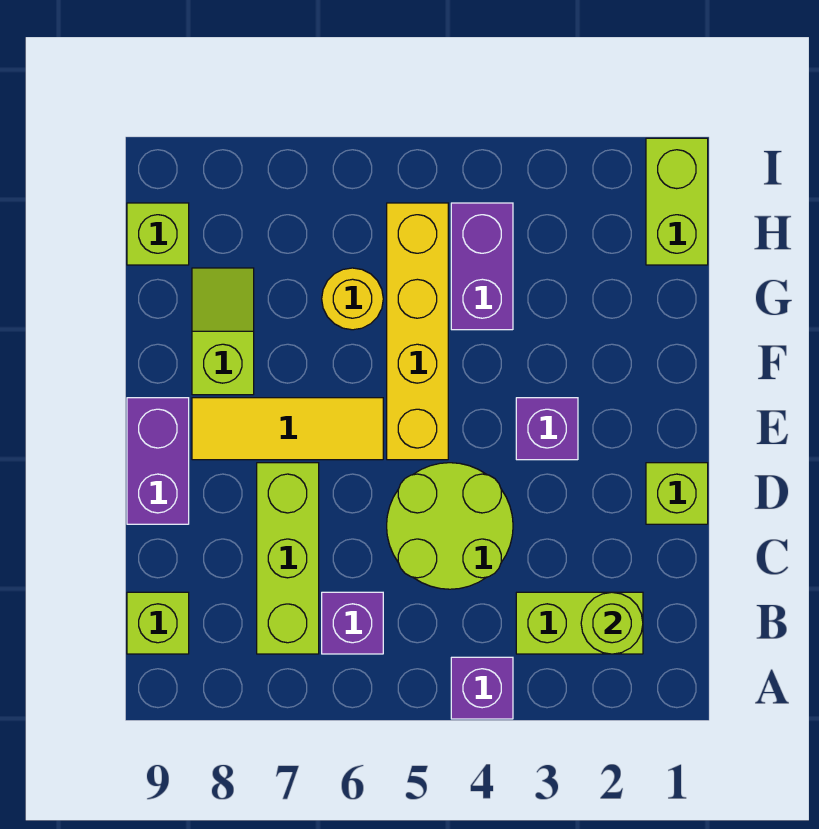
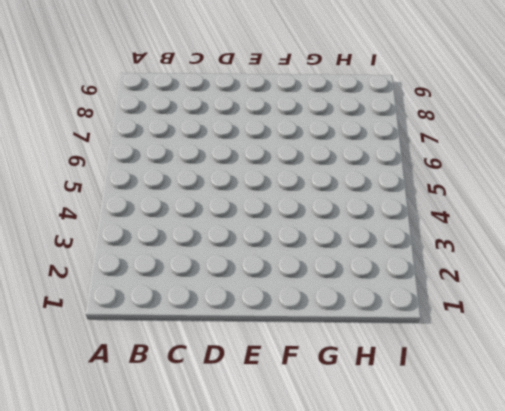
none -> purple brick A4 level 1
none -> lime brick B2:B3 level 1
none -> purple brick B6 level 1

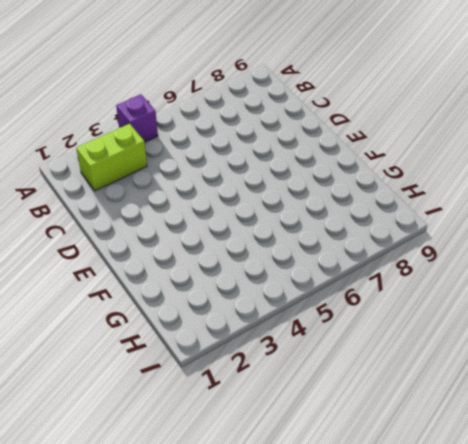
none -> purple brick B6 level 1
none -> lime brick B7:D7 level 1
none -> lime brick B9 level 1

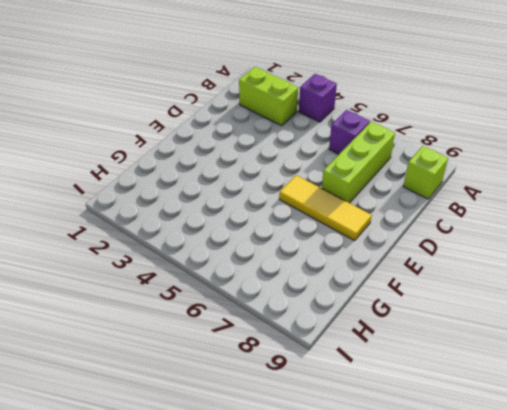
none -> lime round brick C4:D5 level 1
none -> lime brick D1 level 1
none -> purple brick D9:E9 level 1

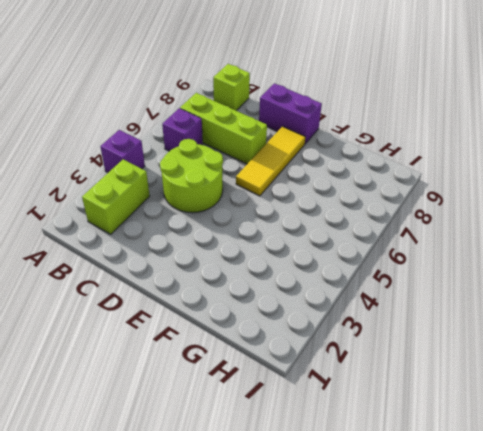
none -> lime brick D1 level 1
none -> purple brick E3 level 1
none -> yellow brick E5:H5 level 1

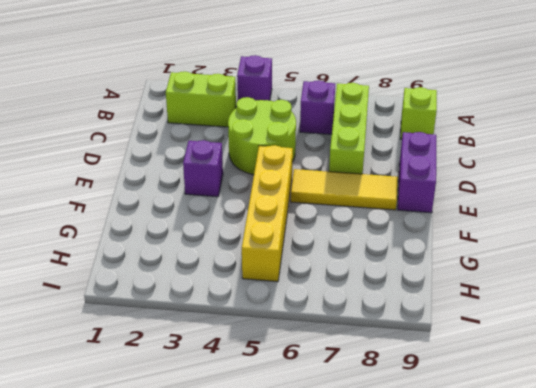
none -> lime brick D1 level 1
none -> lime slope F8:G8 level 1 top F
none -> purple brick G4:H4 level 1

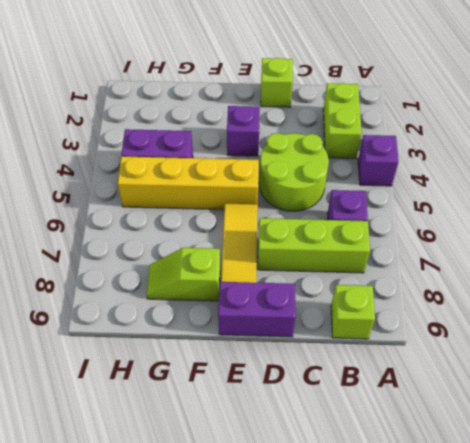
none -> yellow round brick G6 level 1
none -> lime brick H1:I1 level 1
none -> lime brick H9 level 1

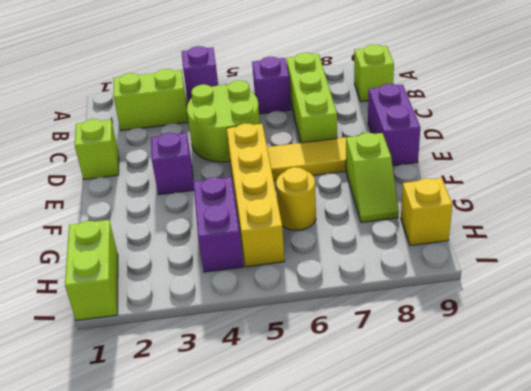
yellow brick H9 level 1 -> lime brick H9 level 1
none -> lime round brick B2 level 2

